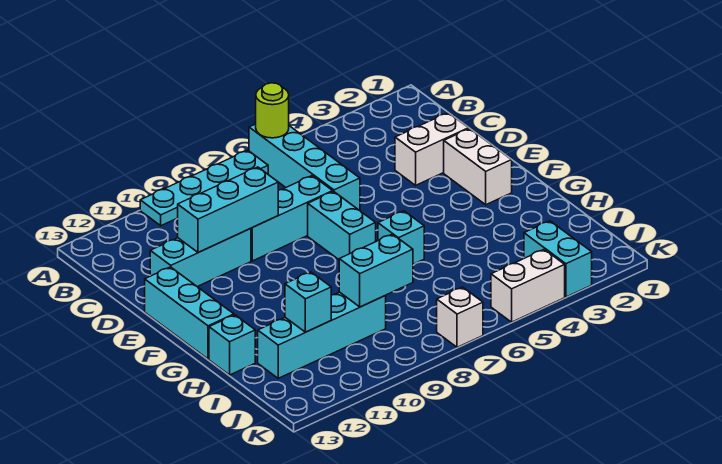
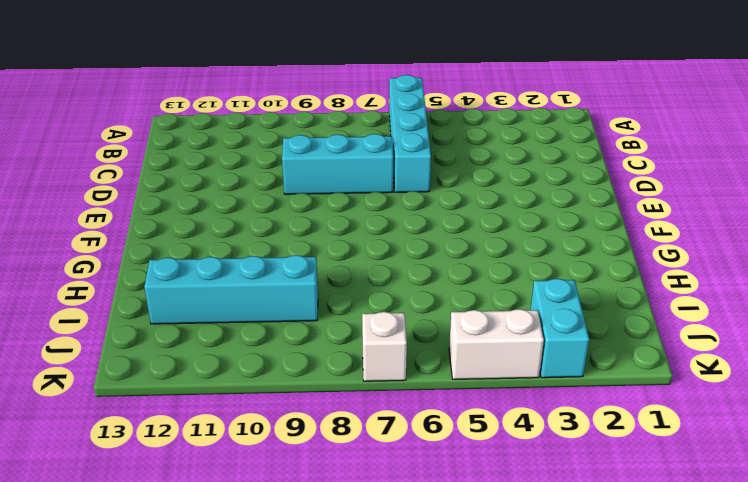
none -> cyan plate A7:A10 level 1
none -> white brick D2:D3 level 1
none -> cyan brick D10:D12 level 1

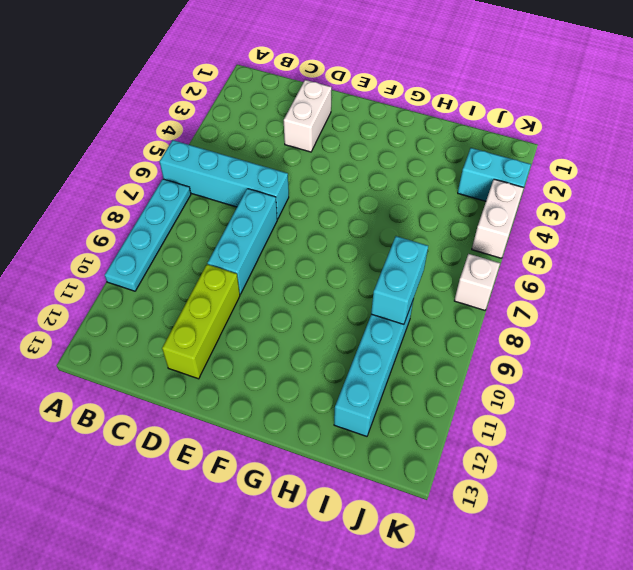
lime brick D10:D12 level 1 -> cyan brick D10:D12 level 1
none -> white brick E2:F2 level 1
none -> cyan brick E7:F7 level 1
none -> cyan brick E13:G13 level 1

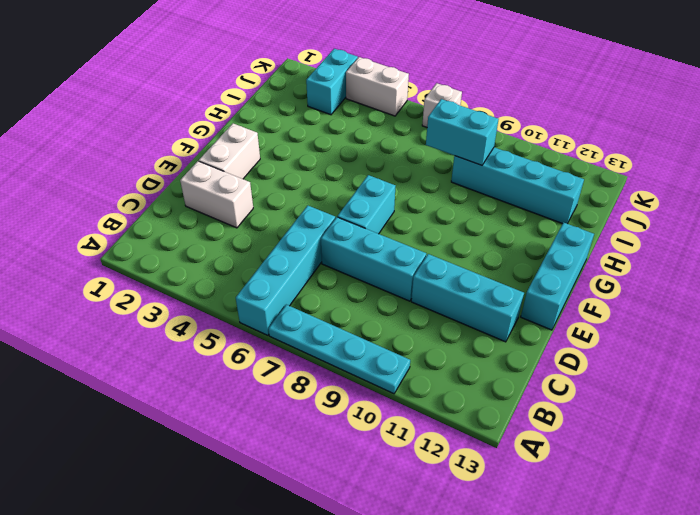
none -> cyan brick G6 level 1
none -> cyan brick H13 level 1
none -> lime round brick A6 level 2

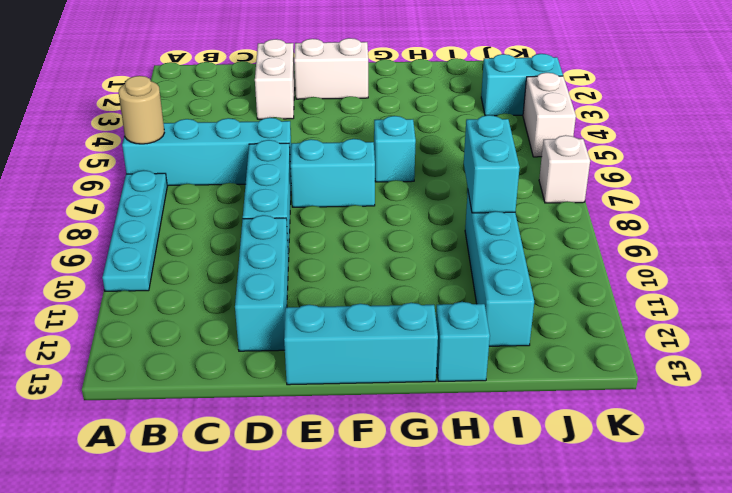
tan round brick A6 level 2 -> lime round brick A6 level 2
none -> cyan brick D9:D11 level 2
none -> cyan brick I11 level 2

